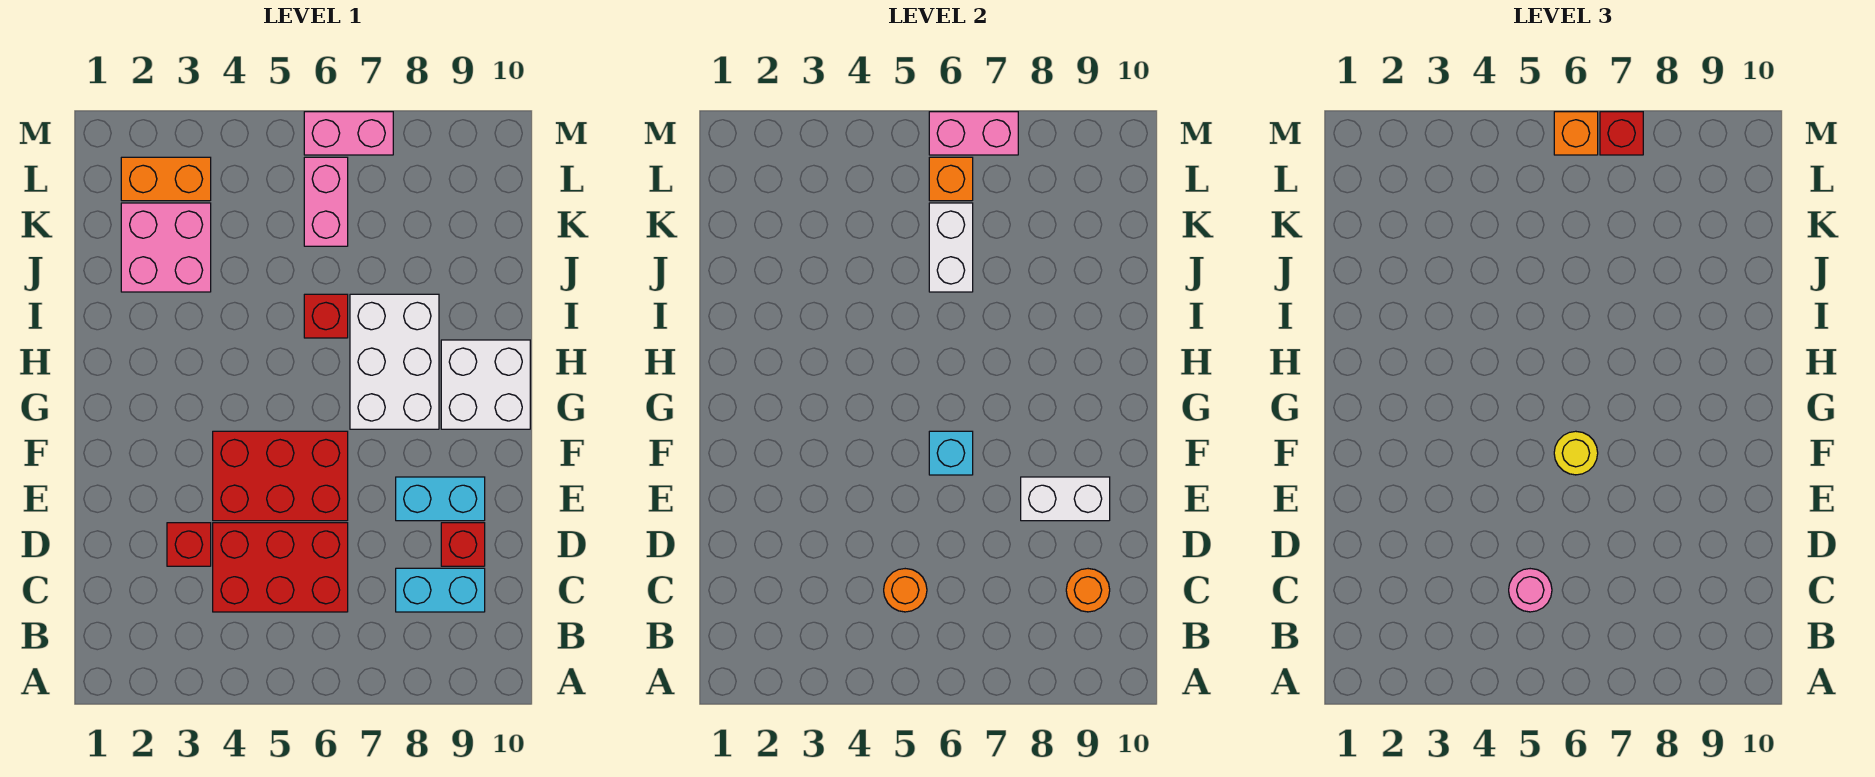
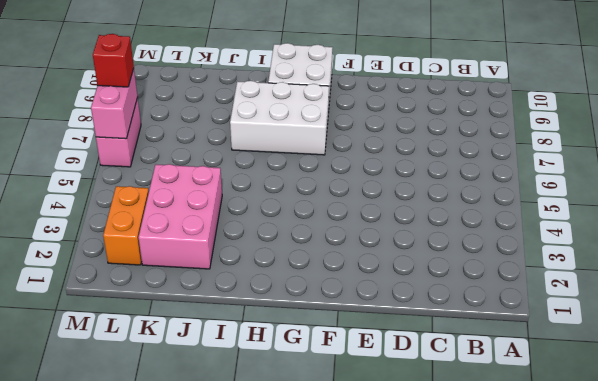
pink brick J2:K4 level 1 -> pink brick J2:K3 level 1
none -> red brick C4:D6 level 1
none -> cyan brick C8:C9 level 1
none -> red brick D3 level 1

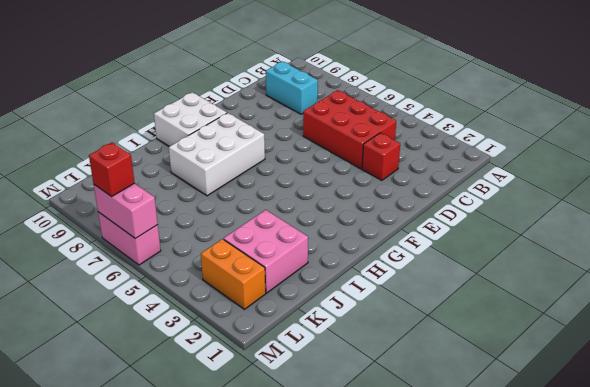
none -> red brick D9 level 1
none -> red brick E4:F6 level 1
none -> cyan brick E8:E9 level 1

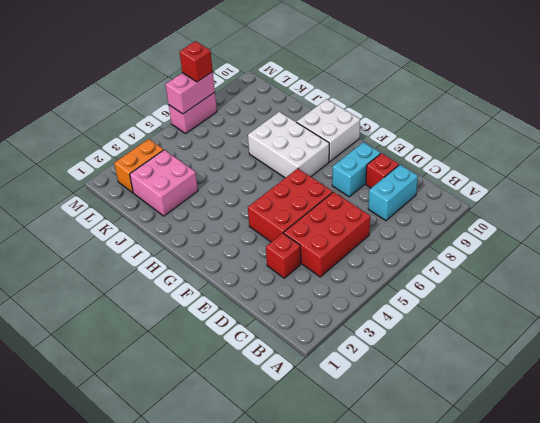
none -> red brick I6 level 1
none -> pink brick K6:L6 level 1
none -> orange round brick C5 level 2

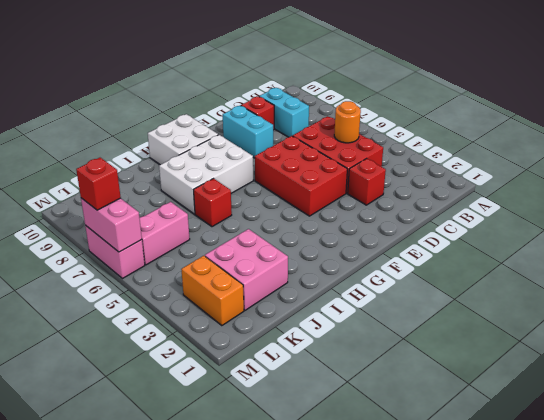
none -> orange round brick C9 level 2
none -> white brick E8:E9 level 2
none -> cyan brick F6 level 2

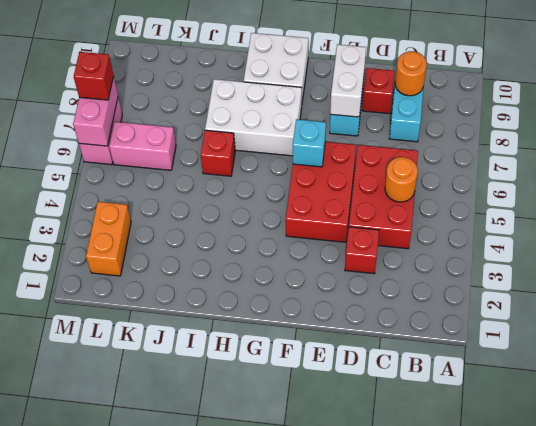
none -> pink brick J2:K3 level 1
none -> white brick J6:K6 level 2
none -> orange brick L6 level 2

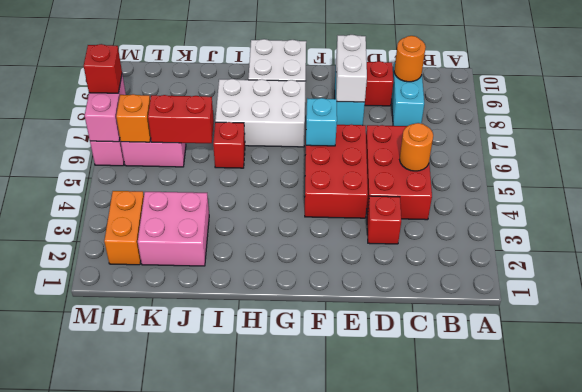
red brick J6:K6 level 2 -> white brick J6:K6 level 2
none -> pink round brick C5 level 3
none -> yellow round brick F6 level 3
none -> orange brick M6 level 3

